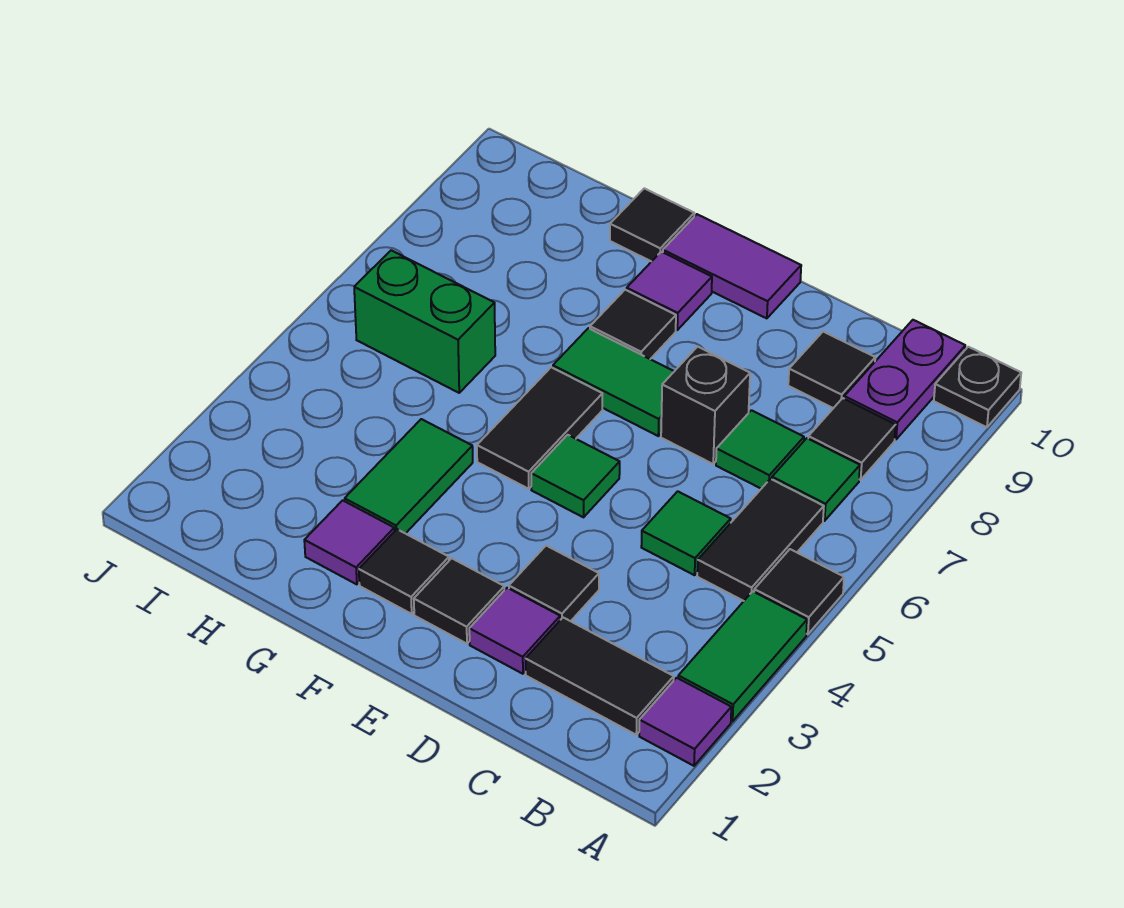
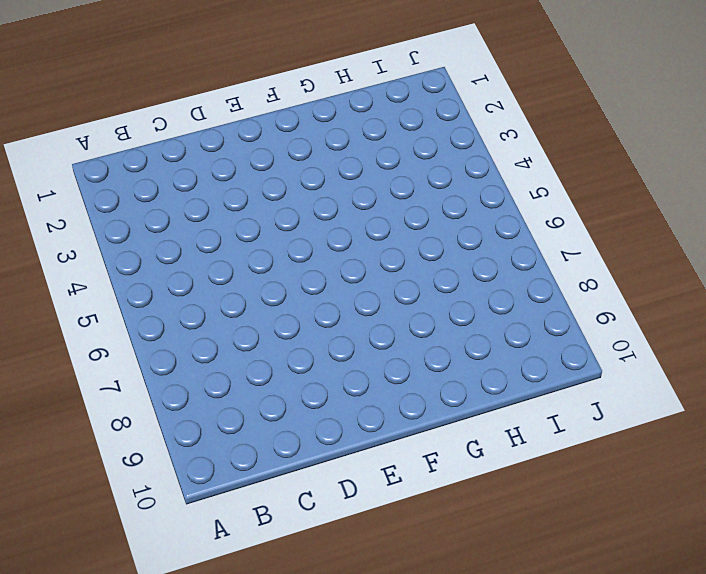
none -> purple tile A2 level 1
none -> green tile A3:A4 level 1
none -> black tile A5 level 1

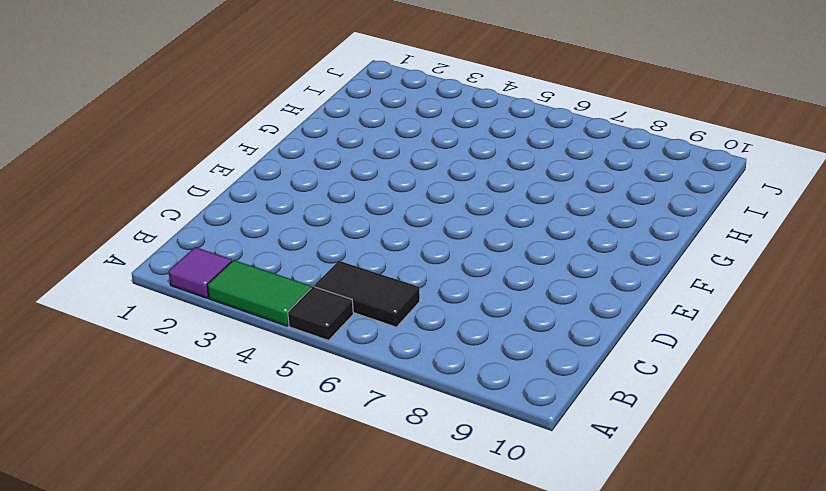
none -> black plate A10 level 1
none -> black tile B2:C2 level 1
none -> green tile B7 level 1

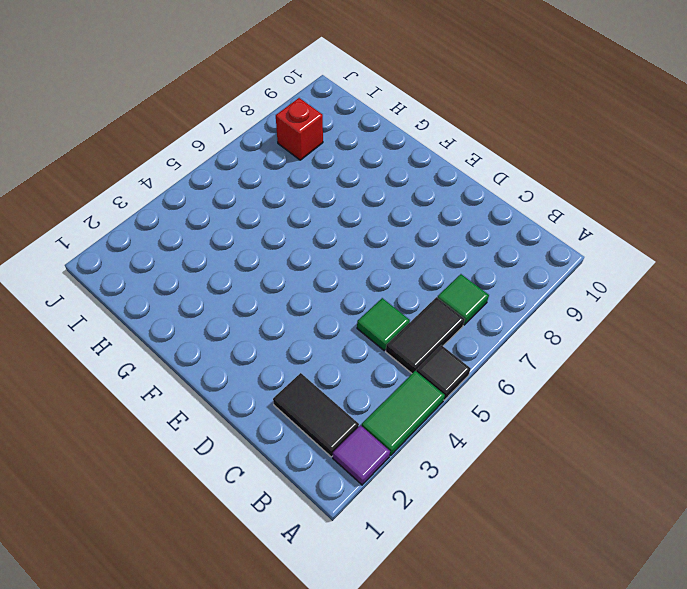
red brick I8 level 1 -> none
none -> black plate A10 level 1
none -> black tile B8 level 1
none -> purple plate B9:B10 level 1

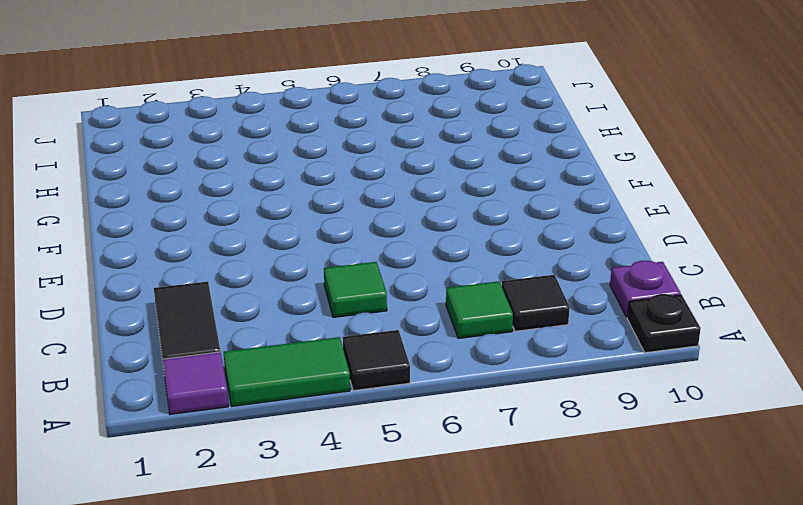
purple plate B10 level 1 -> purple plate B9:B10 level 1
none -> black tile B5:B6 level 1
none -> green tile C7 level 1
none -> black tile C9 level 1

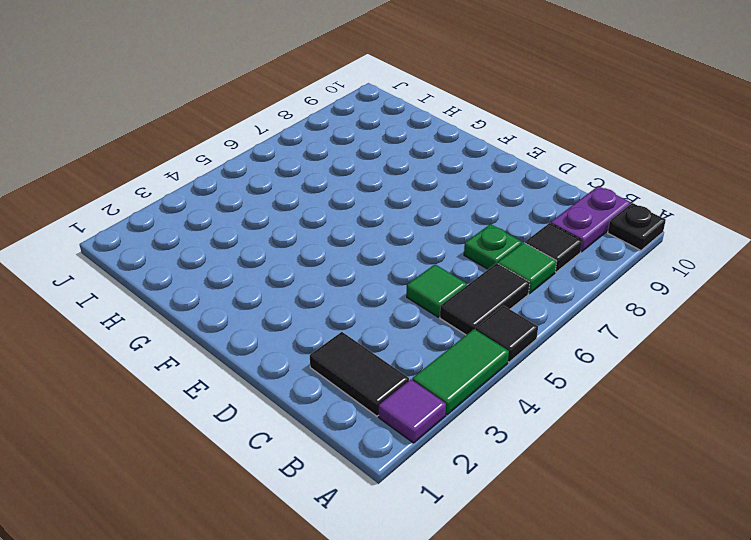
green plate C7 level 1 -> green tile C7 level 1
none -> black tile C9 level 1
none -> purple tile D2 level 1
none -> black tile D3 level 1

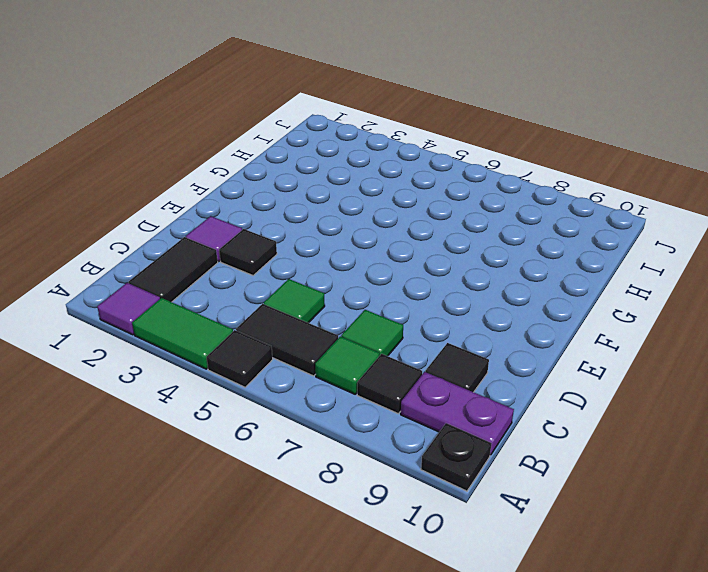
none -> black brick D7 level 1
none -> black tile E2 level 1
none -> green tile E5 level 1

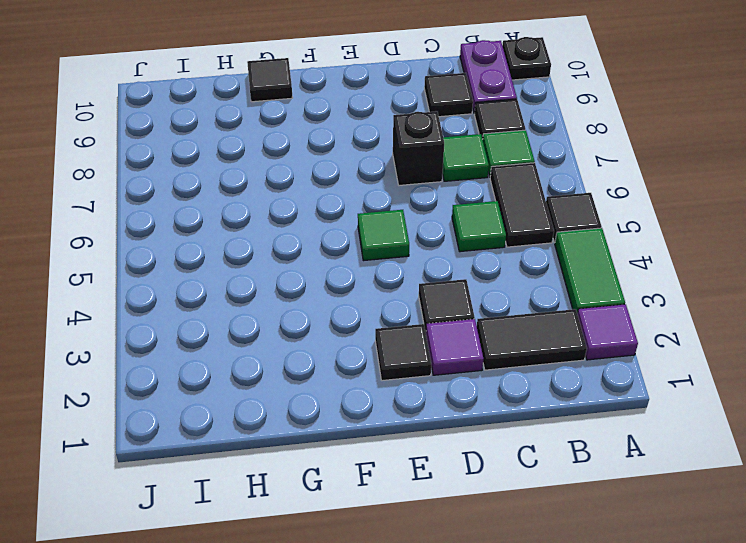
none -> green tile E7:F7 level 1
none -> purple tile E10:F10 level 1
none -> black tile F2 level 1

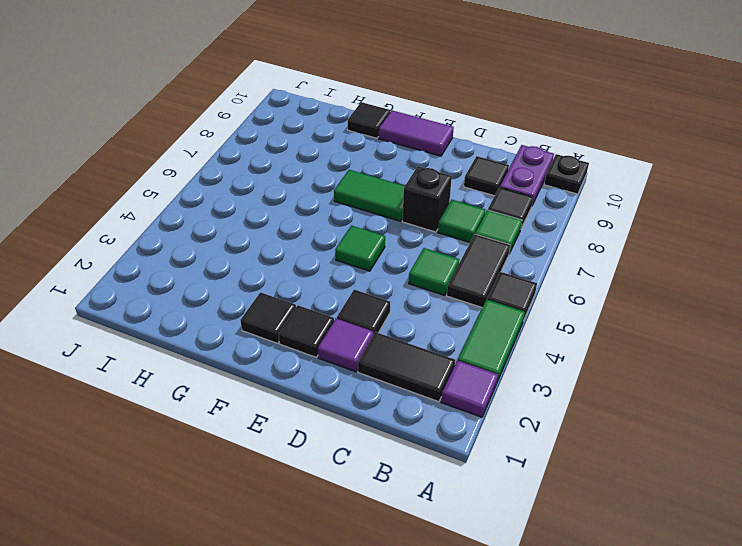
none -> black tile F5:F6 level 1
none -> black tile F8 level 1
none -> purple tile F9 level 1

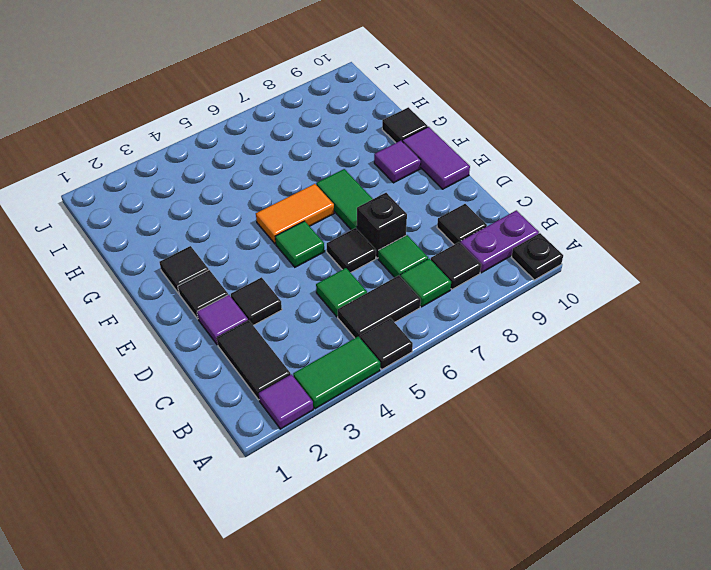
black tile D6 level 1 -> black tile F8 level 1
orange tile F5:F6 level 1 -> black tile F5:F6 level 1
none -> purple tile G2 level 1
none -> green tile G3:G4 level 1
none -> green brick H6:I6 level 1

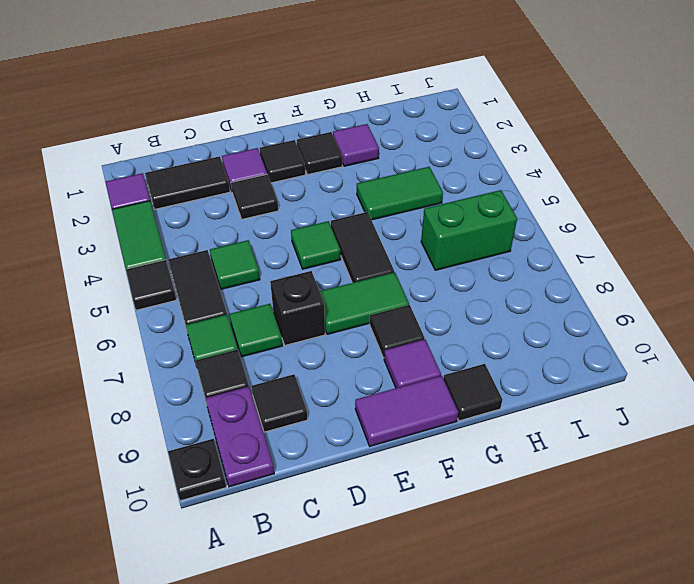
green tile G4:H4 level 1 -> green tile G3:G4 level 1

